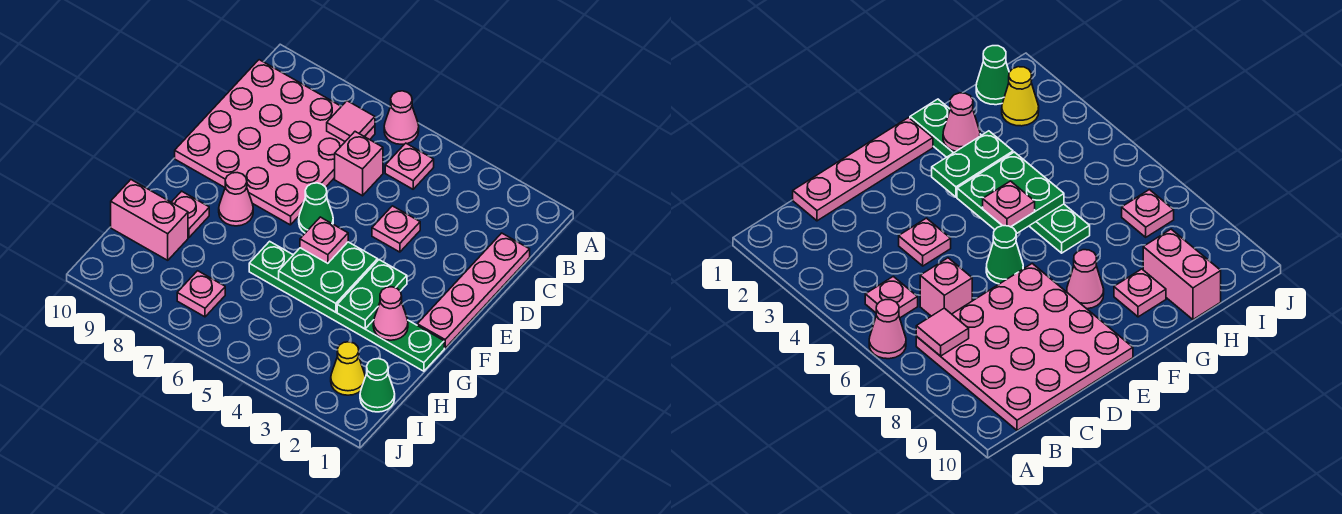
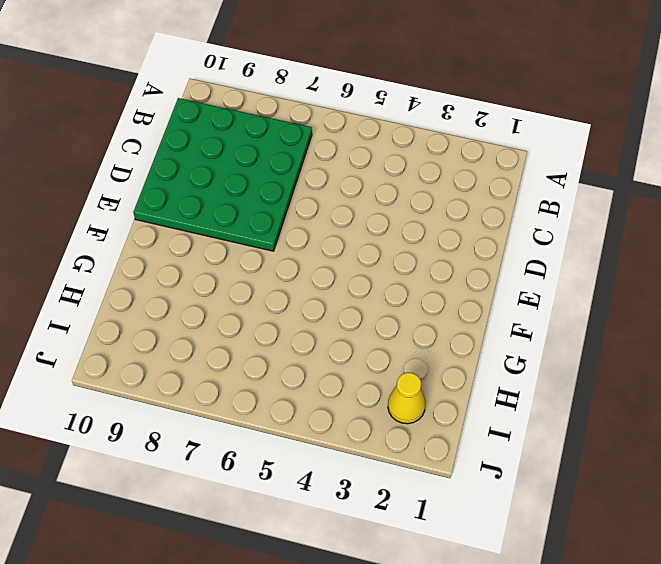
green plate B7:E10 level 1 -> pink plate B7:E10 level 1
none -> pink cone A6 level 1
none -> pink plate B5 level 1
none -> pink plate C1:F1 level 1

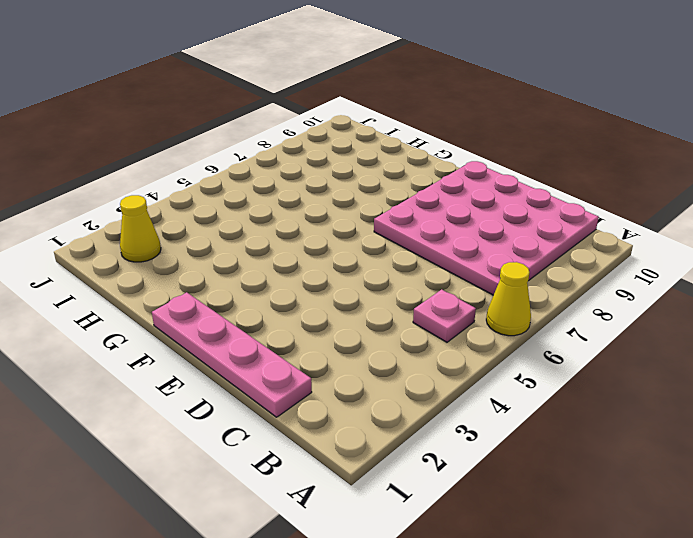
yellow cone A6 level 1 -> pink cone A6 level 1
none -> pink brick C6 level 1
none -> pink plate D4 level 1
none -> green cone E6 level 1

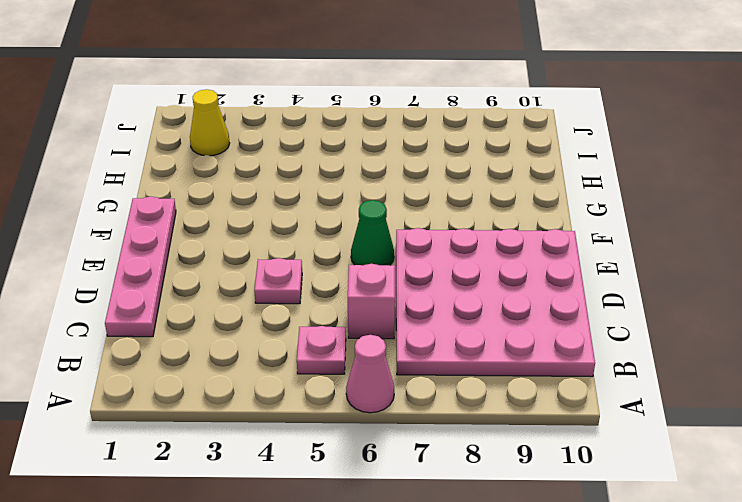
none -> pink cone F8 level 1
none -> green plate G1:G6 level 1
none -> pink plate G9 level 1

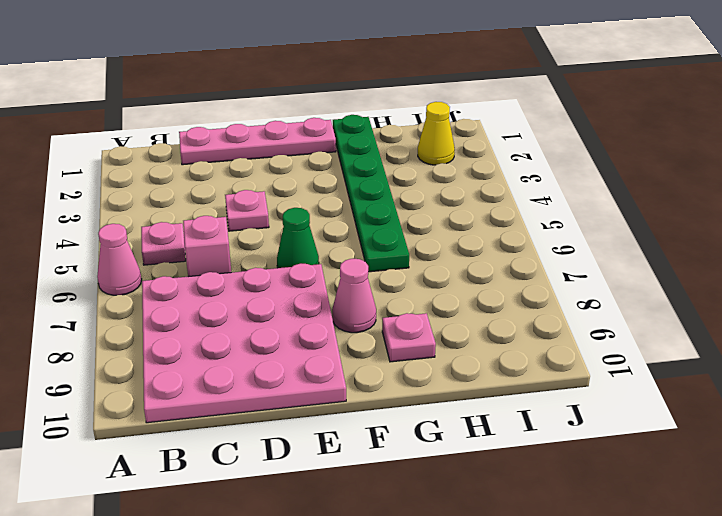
none -> pink brick H9:H10 level 1
none -> green cone I1 level 1
none -> pink plate I7 level 1

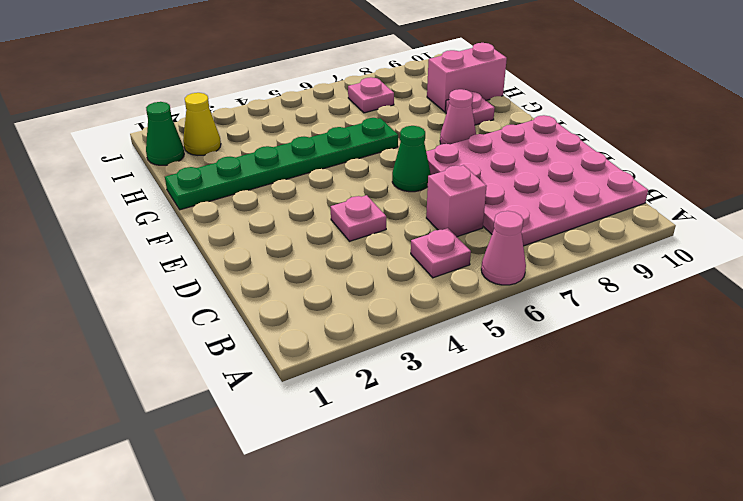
none -> pink plate C1:F1 level 1
none -> pink tile B7 level 2
none -> green plate F3:G3 level 2

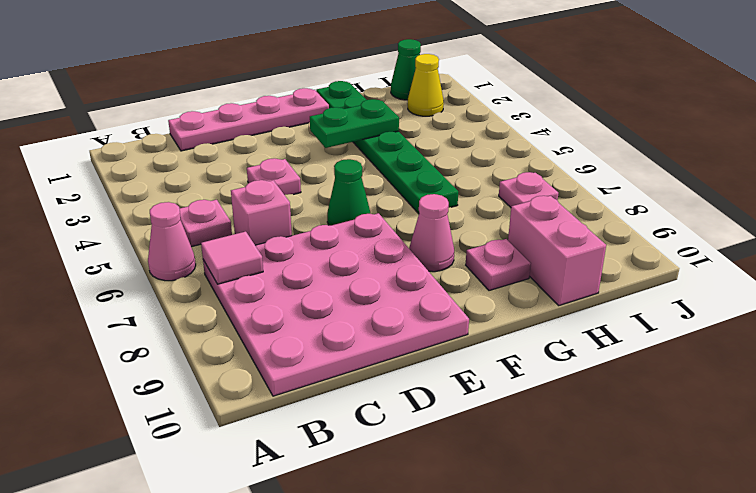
none -> green plate F4:G5 level 2
none -> pink cone G2 level 2
none -> pink plate F5 level 3

